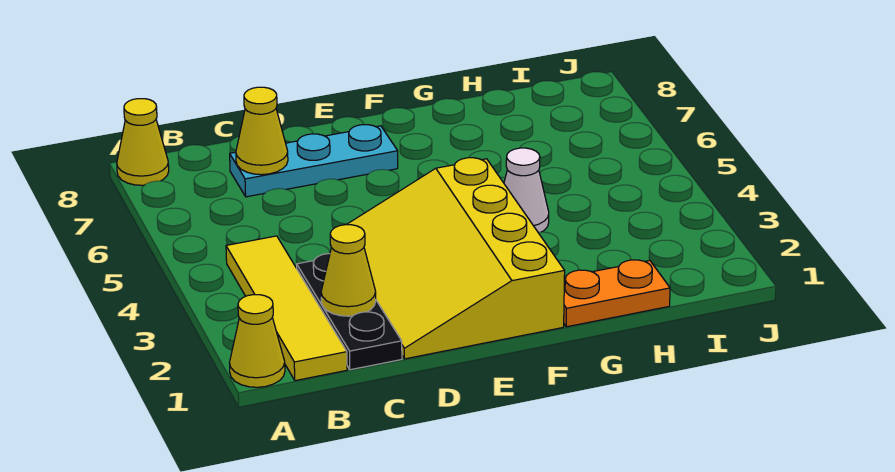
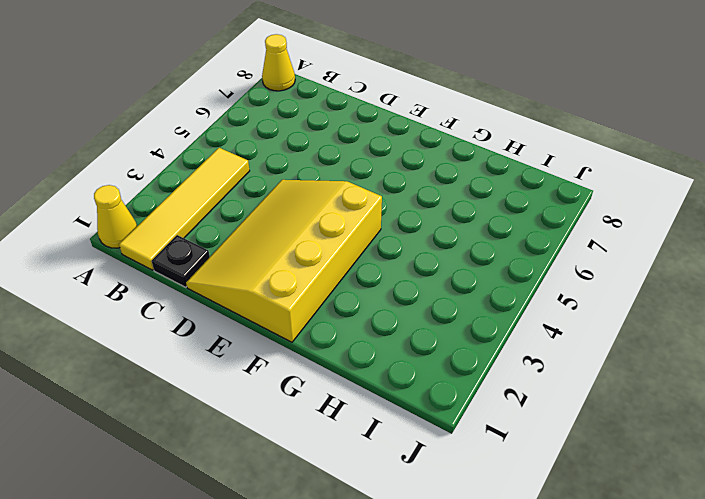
black plate C1 level 1 -> black plate C1:C3 level 1
none -> cyan plate C7:E7 level 1
none -> orange plate G1:H1 level 1

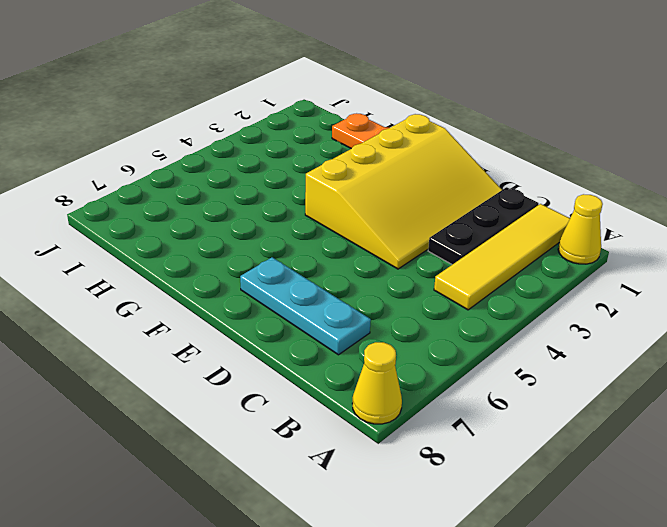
none -> white cone G4 level 1
none -> yellow cone C2 level 2

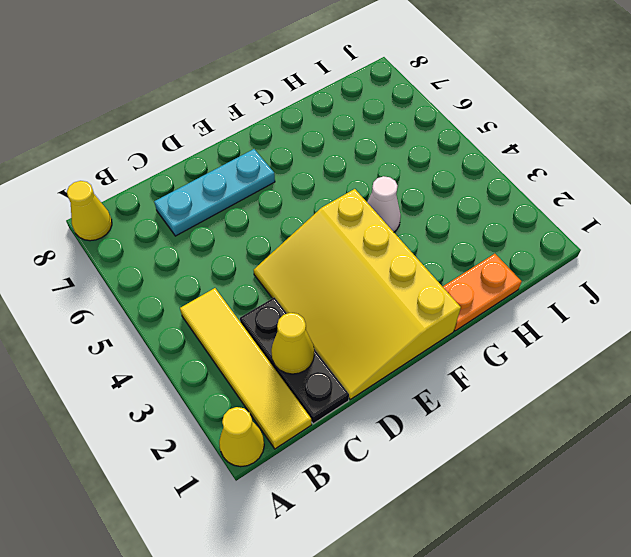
none -> yellow cone C7 level 2

